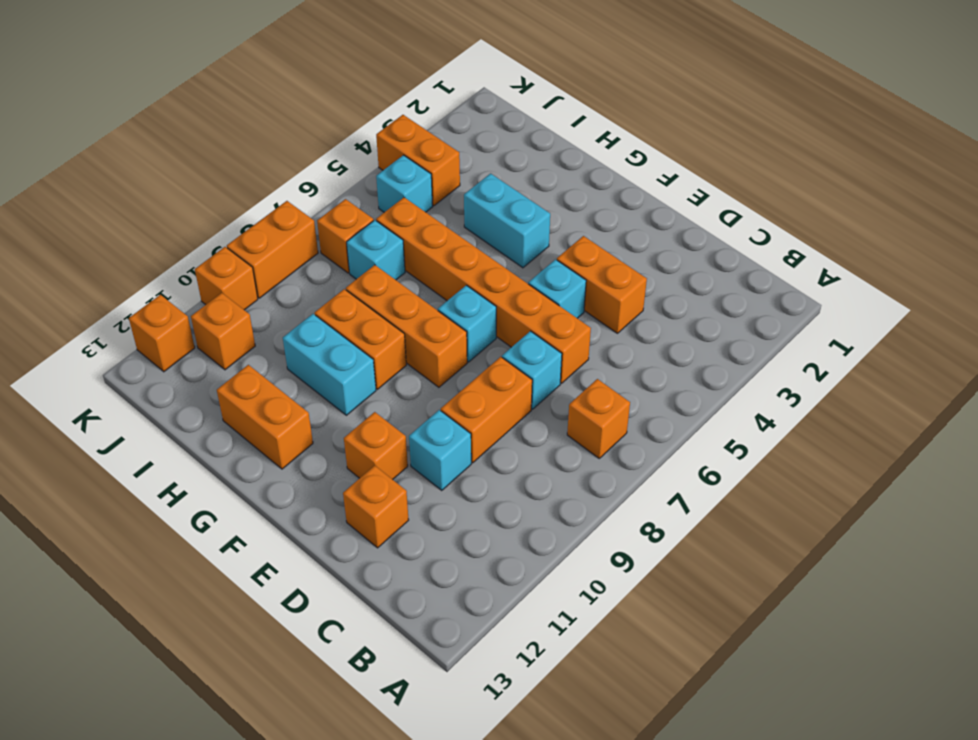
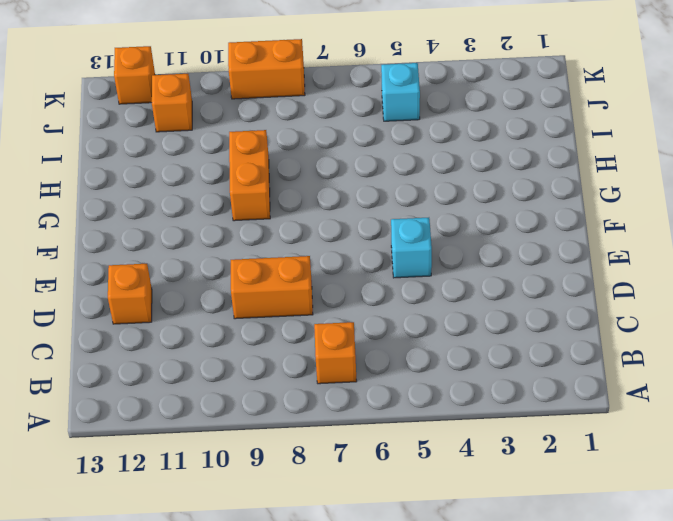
none -> orange brick D4:E4 level 1
none -> orange brick D6:I6 level 1
none -> cyan brick D7 level 1

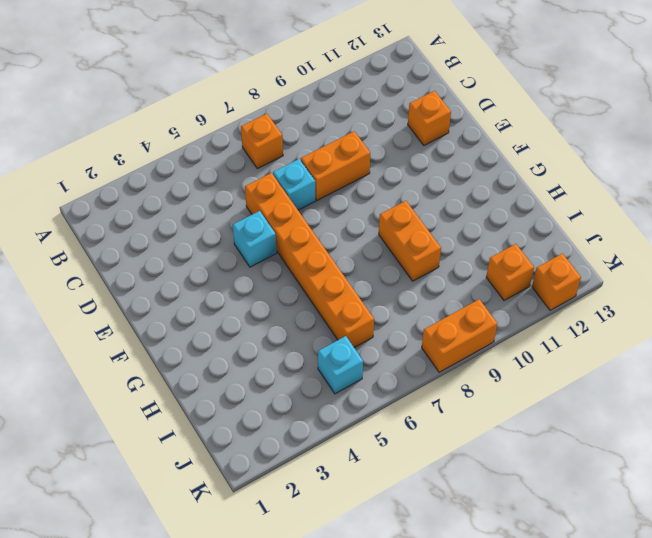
none -> orange brick D4:E4 level 1
none -> cyan brick D10 level 1
none -> orange brick E11 level 1

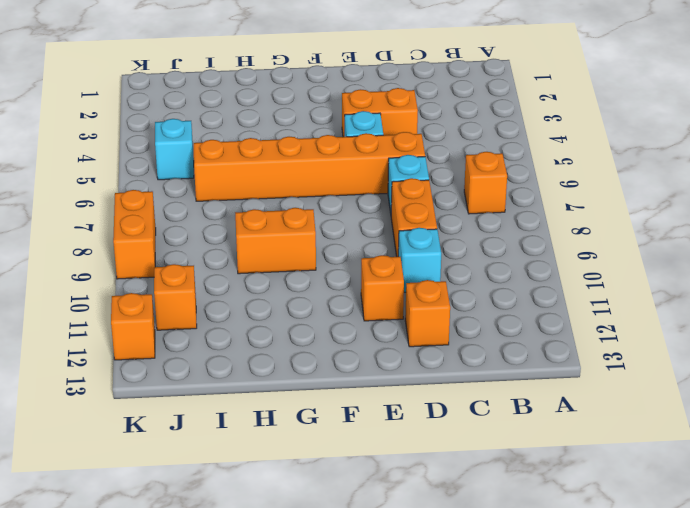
none -> cyan brick F7 level 1
none -> orange brick F8:H8 level 1
none -> cyan brick G4:H4 level 1

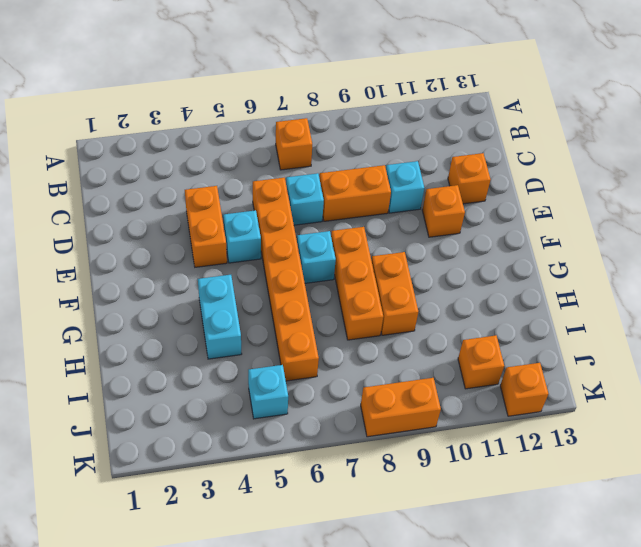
none -> cyan brick G10:H10 level 1
none -> orange brick G12:H12 level 1
none -> cyan brick I7 level 1

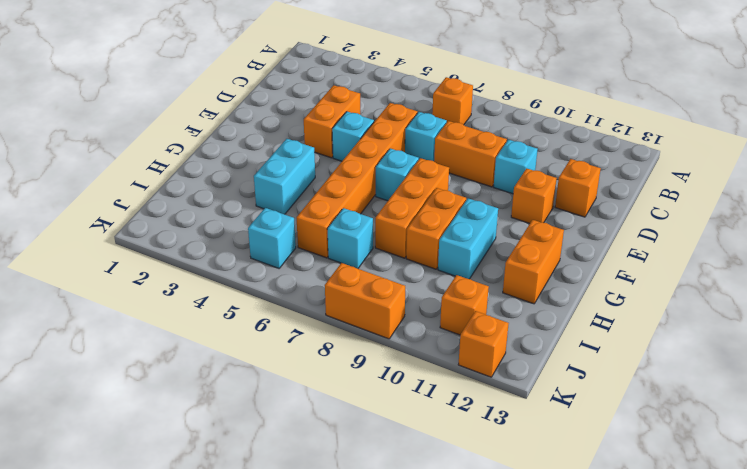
none -> orange brick J4:K4 level 1
none -> orange brick J7 level 1
none -> orange brick K10 level 1

